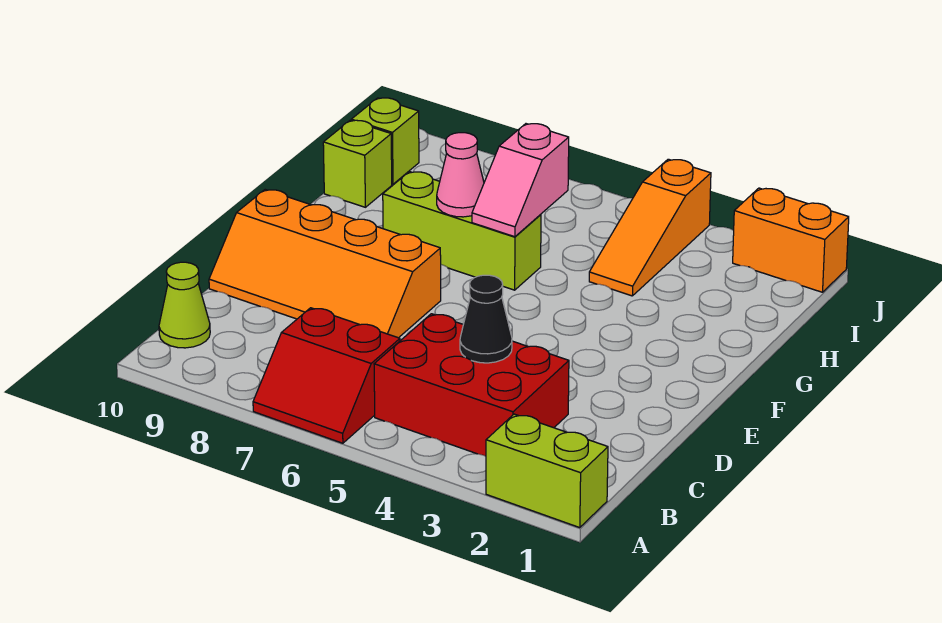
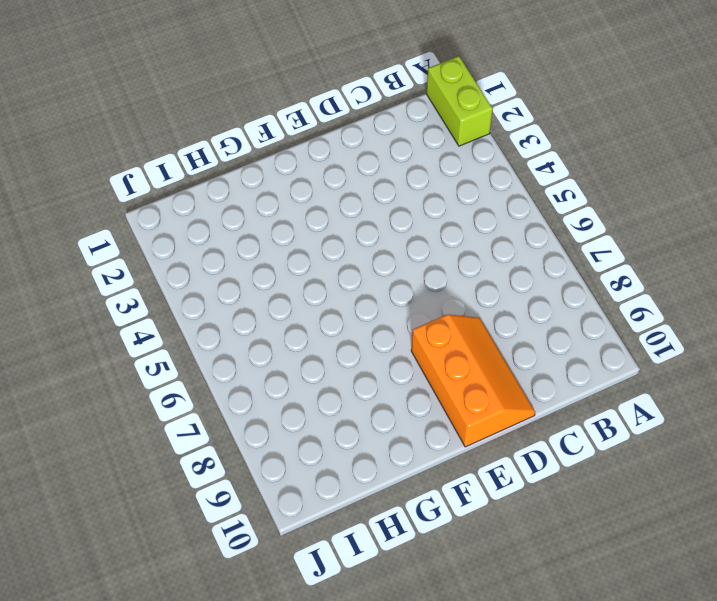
orange slope D8:E10 level 1 top E -> orange slope D7:E10 level 1 top E
none -> red slope A6:B7 level 1 top B
none -> red brick B3:C5 level 1
none -> lime cone B10 level 1

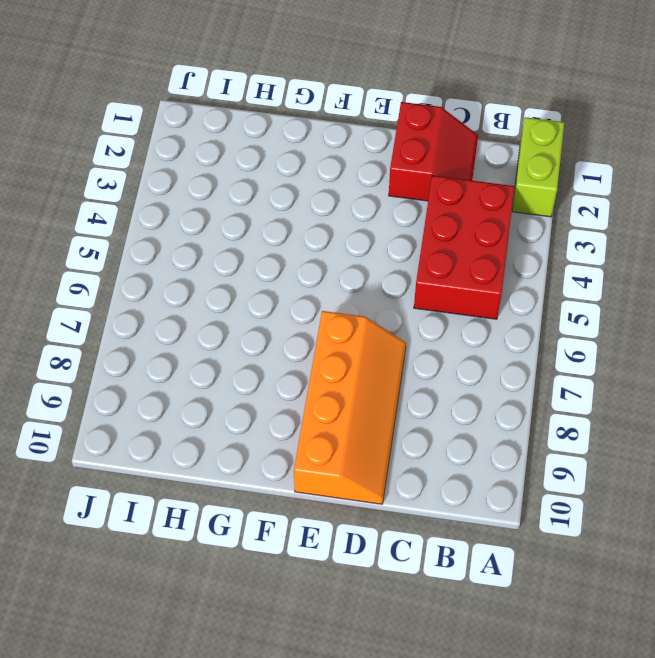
red slope C1:D2 level 1 top D -> red slope A6:B7 level 1 top B
none -> lime cone B10 level 1
none -> lime brick G6:G8 level 1
none -> orange slope H4:J4 level 1 top J

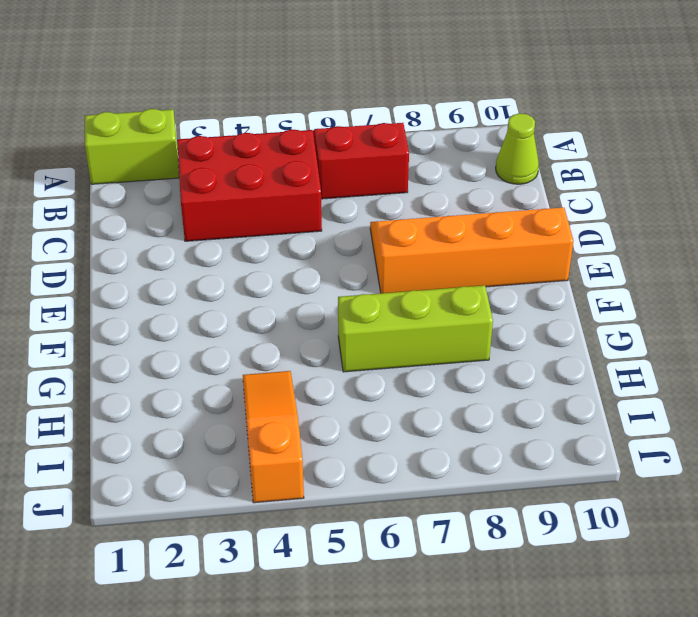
none -> lime brick H10 level 1
none -> lime brick I10 level 1
none -> orange brick J1:J2 level 1

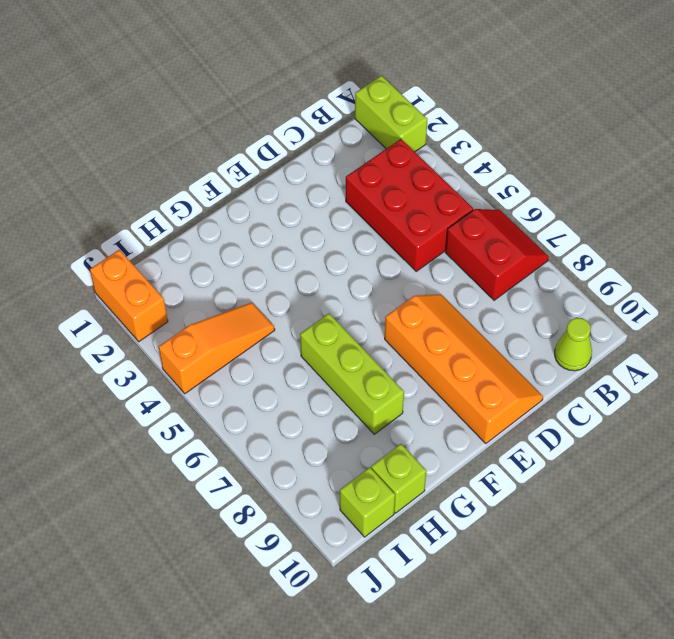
none -> black cone C4 level 2
none -> pink slope G6:H6 level 2 top H
none -> pink cone G7 level 2

